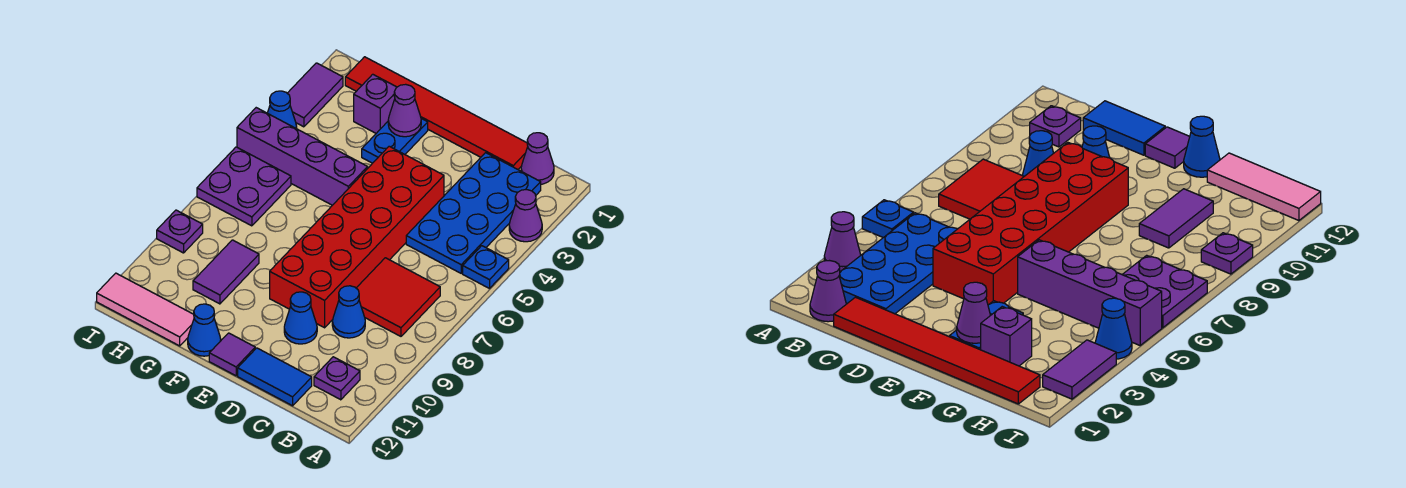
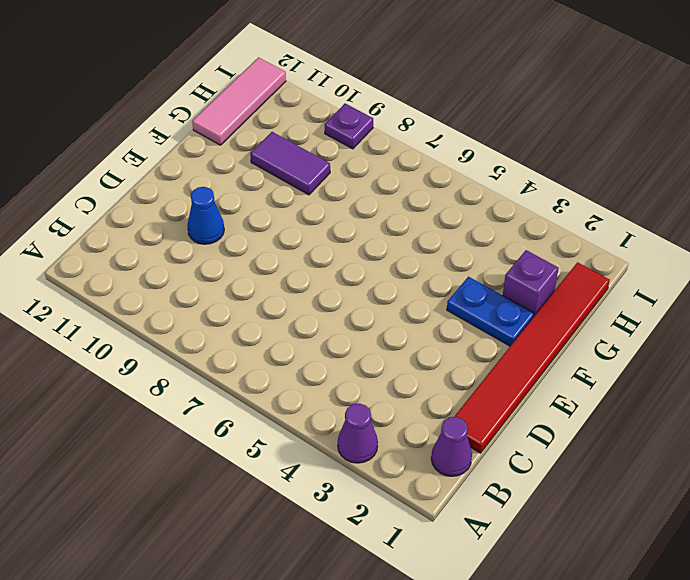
none -> blue plate A5 level 1
none -> blue plate B2:C5 level 1
none -> red tile B7:C8 level 1

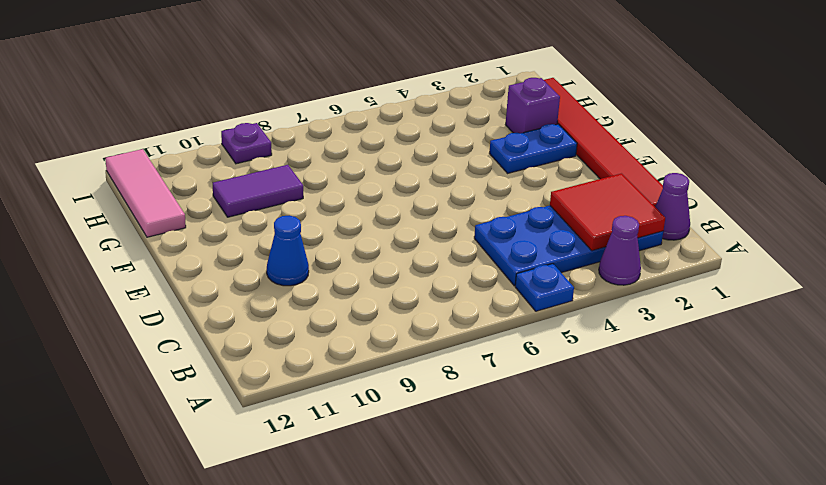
red tile B2:C3 level 2 -> red tile B7:C8 level 1
none -> purple plate B11 level 1
none -> blue cone C9 level 1
none -> blue tile C12:D12 level 1

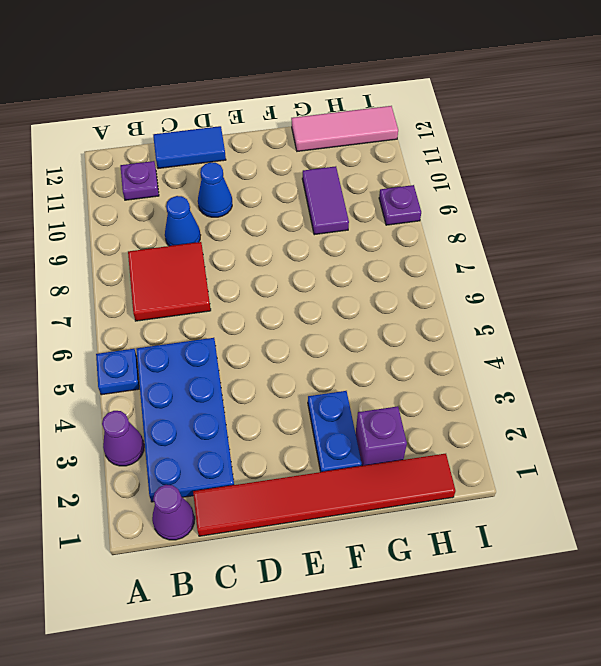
none -> red brick D4:E9 level 1
none -> purple tile E12 level 1
none -> purple brick F5:I5 level 1

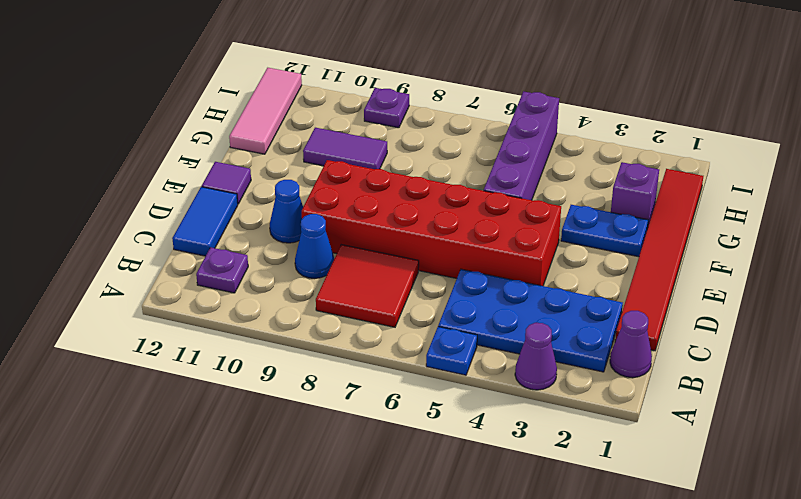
none -> blue cone F12 level 1
none -> purple plate H6:I7 level 1
none -> purple tile I2:I3 level 1

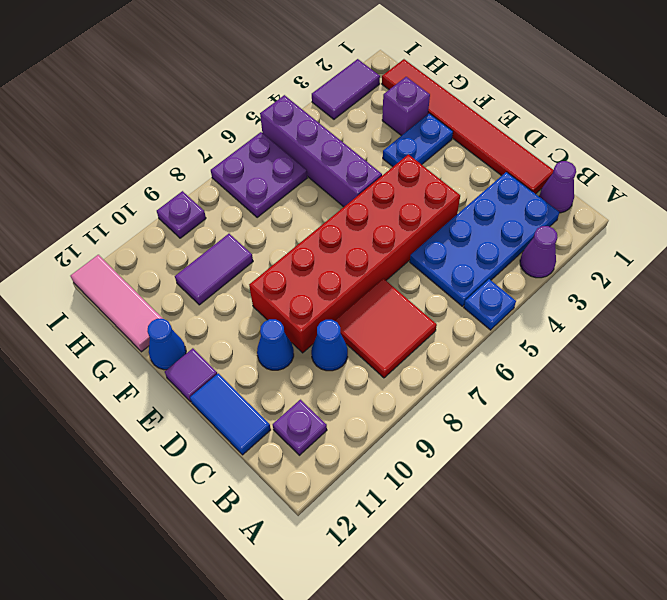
none -> blue cone I4 level 1
none -> purple cone F2 level 2

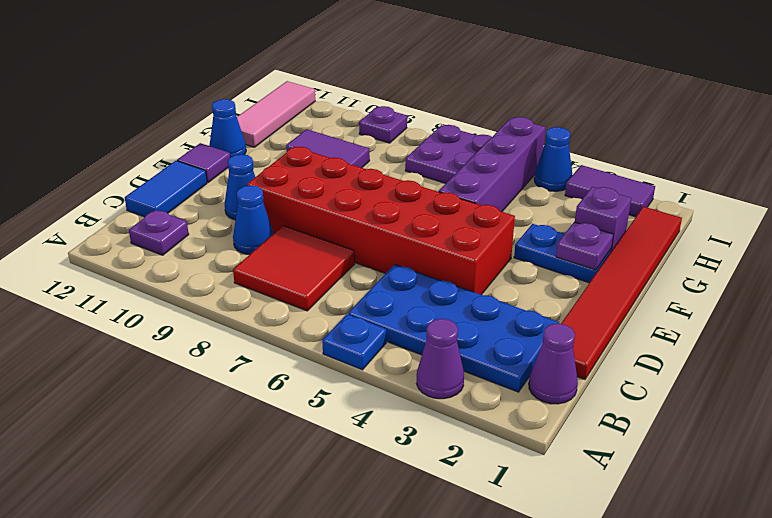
purple plate F2 level 2 -> purple cone F2 level 2

